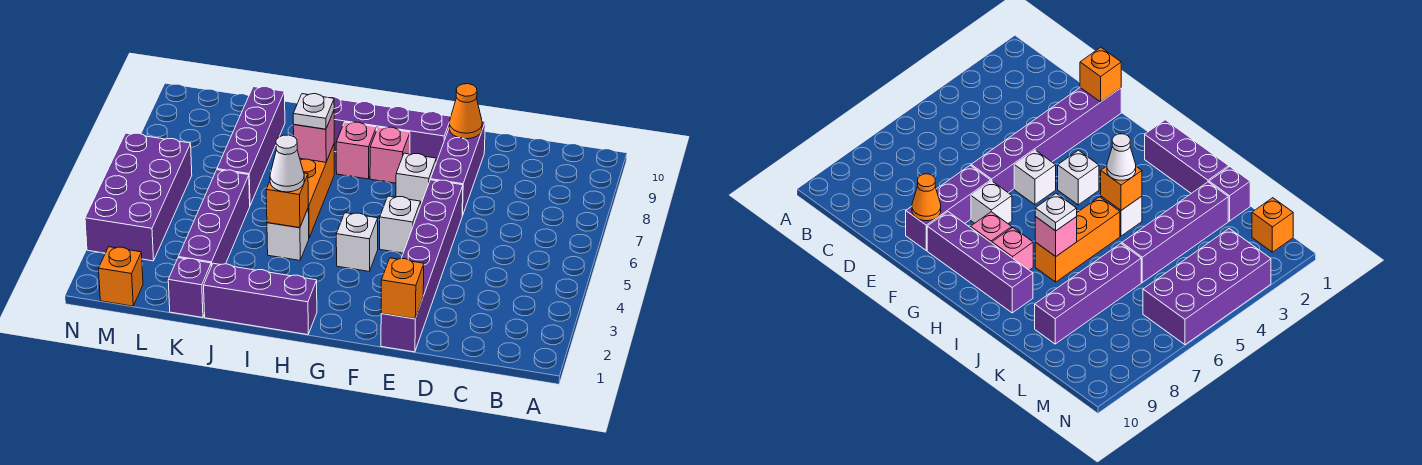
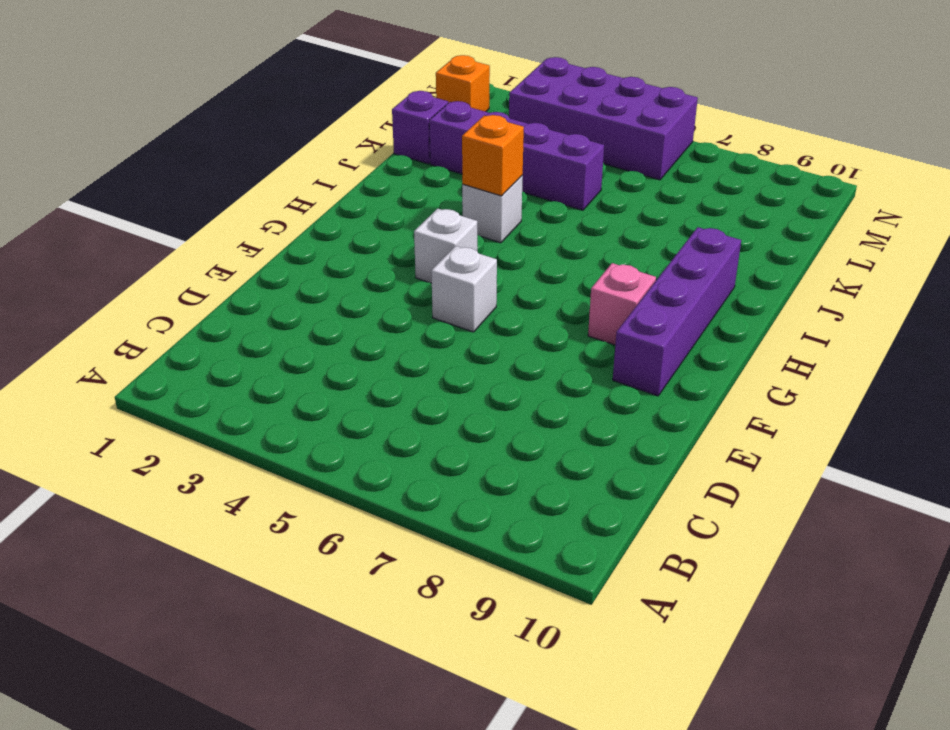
none -> purple brick E1:E6 level 1
none -> purple brick E7:E9 level 1
none -> white brick F7 level 1

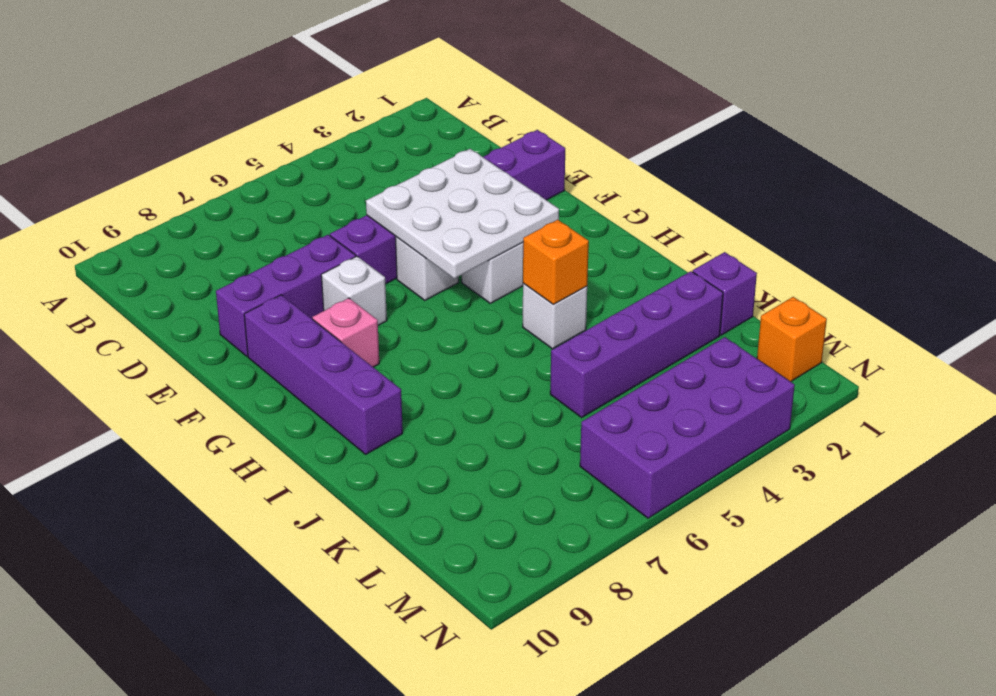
white plate E3:G5 level 2 -> none
none -> purple brick H1:J1 level 1
none -> pink brick H8 level 1
none -> orange brick I5:I7 level 1

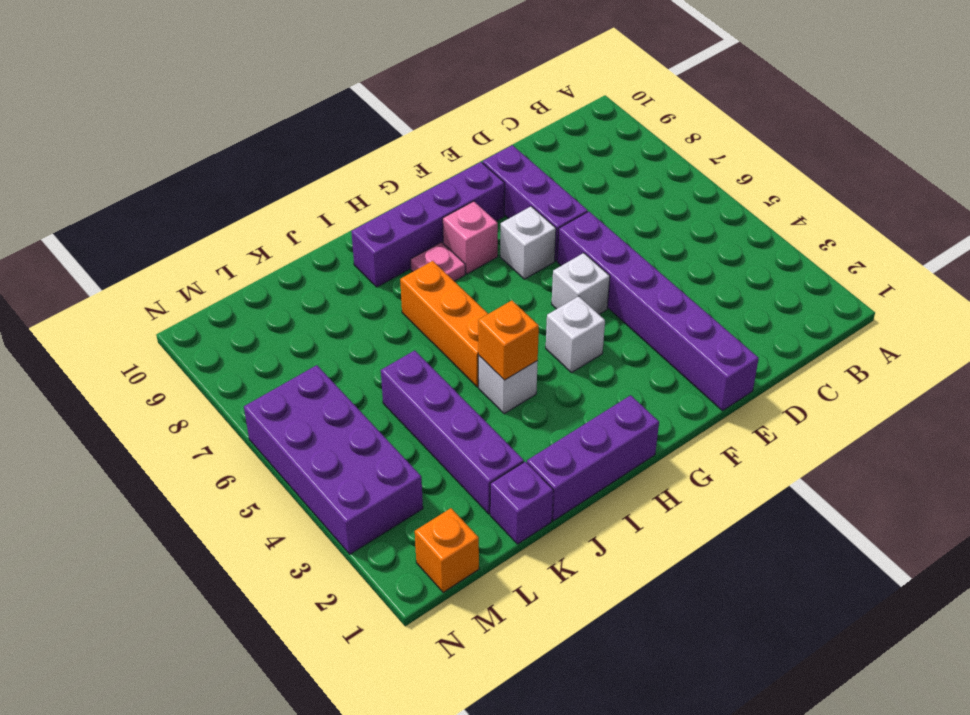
pink plate H8 level 1 -> pink brick H8 level 1
none -> purple brick K6:K9 level 1
none -> orange brick E1 level 2
none -> orange cone E9 level 2

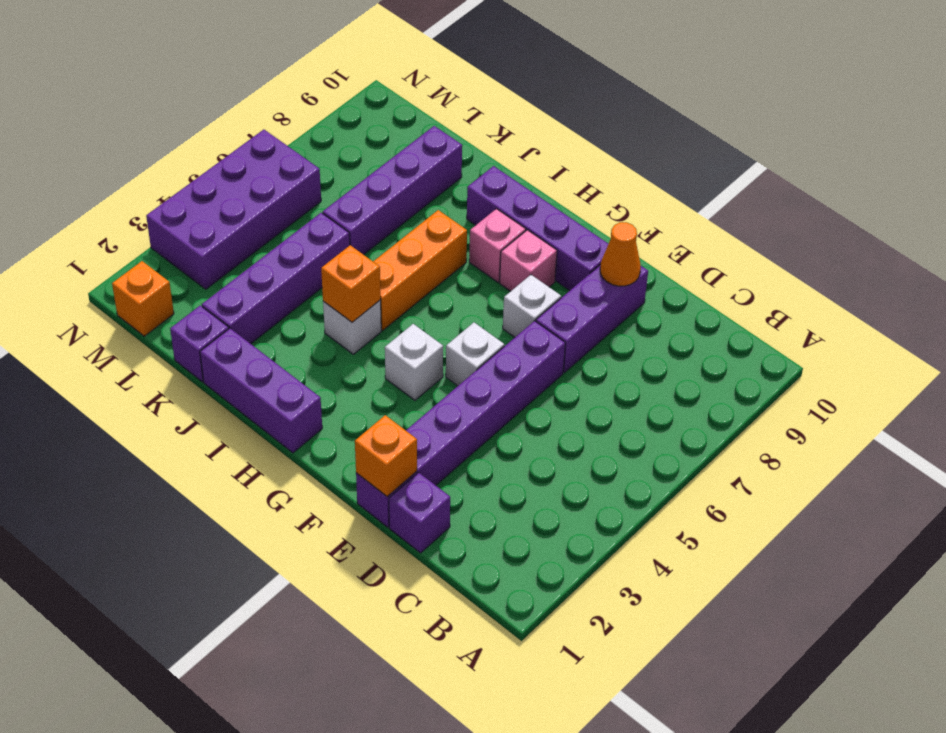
purple brick D1 level 1 -> none
none -> pink brick I7 level 2
none -> white cone I4 level 3
none -> white plate I7 level 3

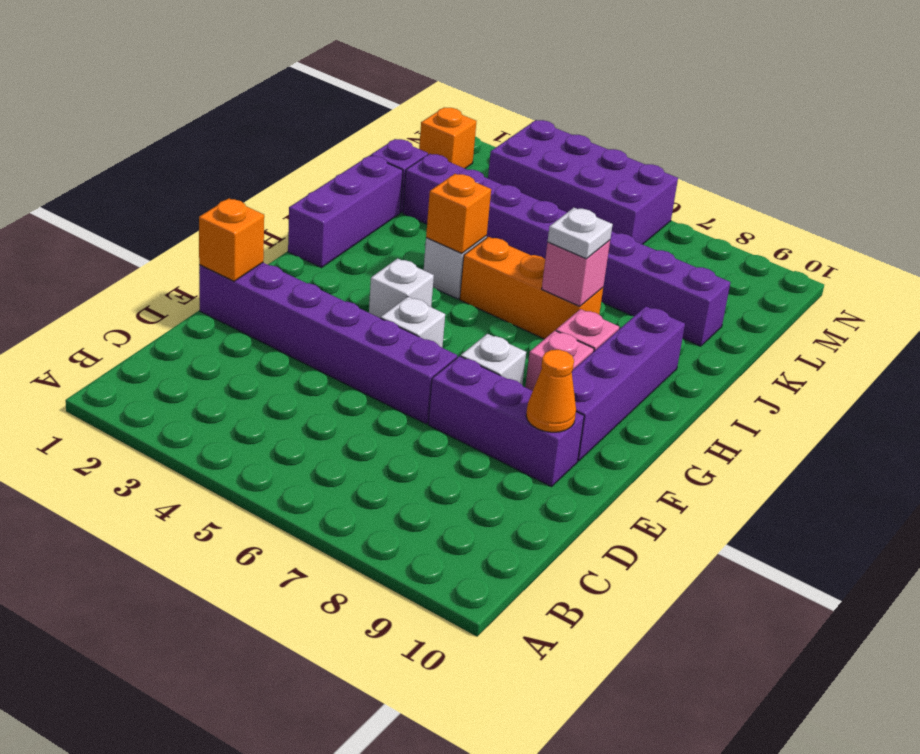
none -> white cone I4 level 3

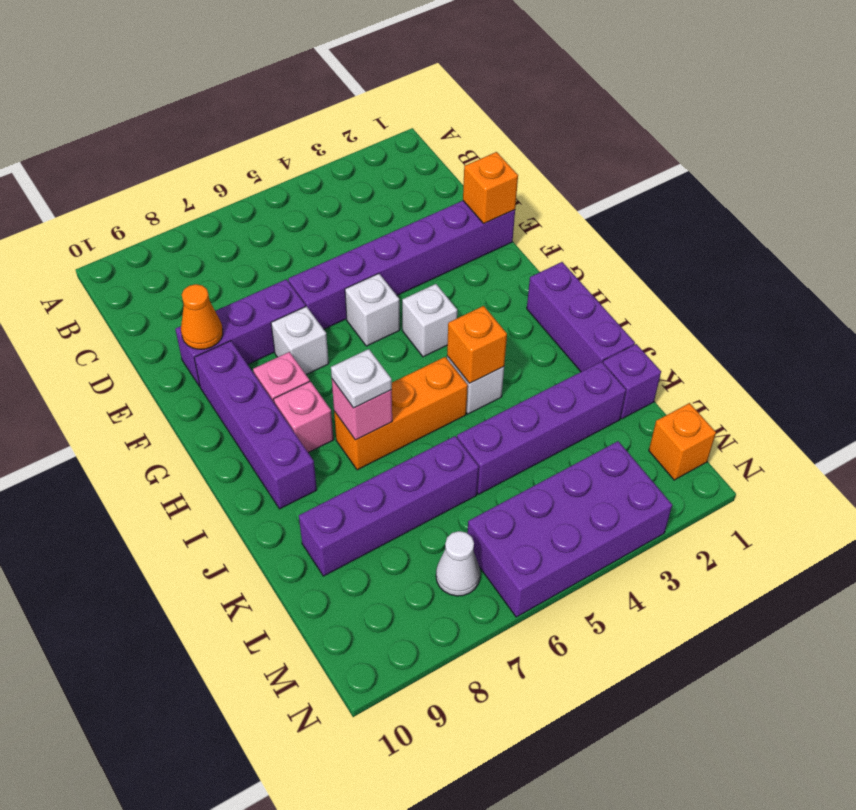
white cone M7 level 1 -> white cone I4 level 3

